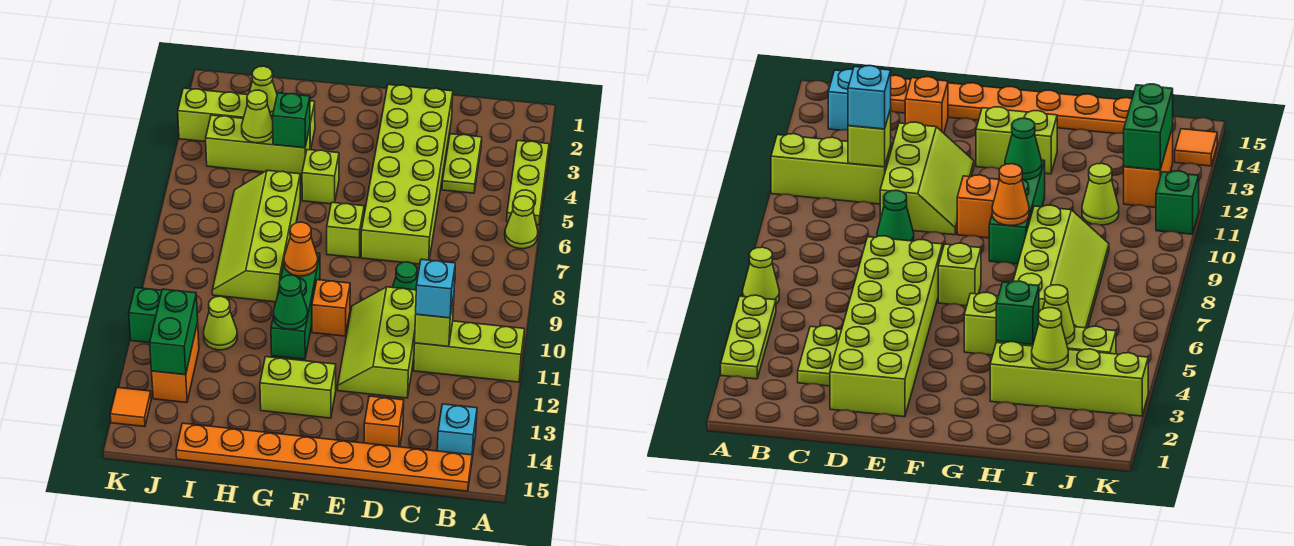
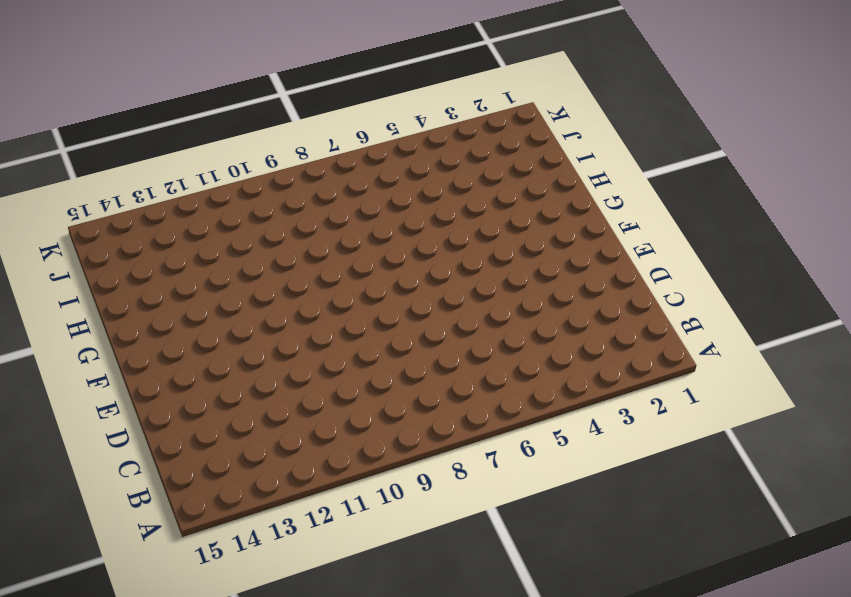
none -> lime plate A3:A5 level 1
none -> lime cone A6 level 1
none -> lime brick A11:C11 level 1
none -> cyan brick B14 level 1

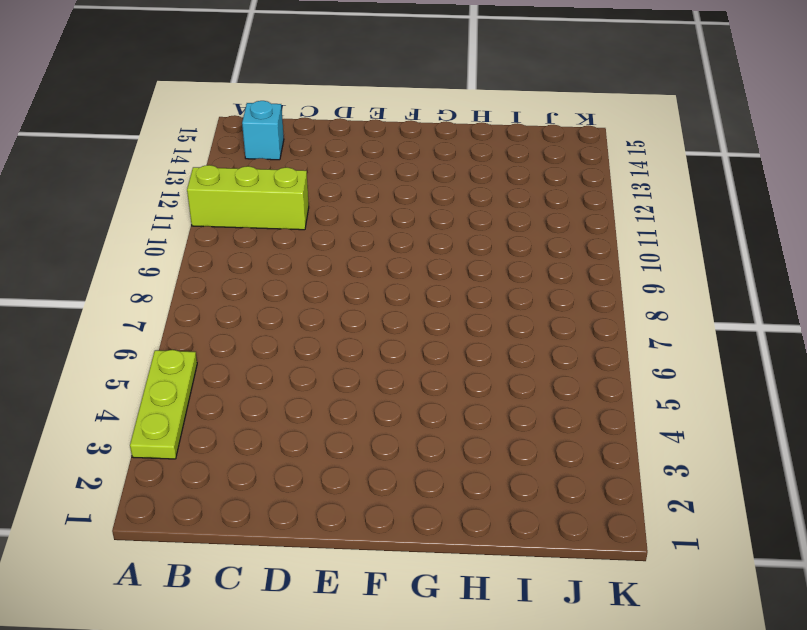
none -> lime cone A6 level 1
none -> orange plate B15:I15 level 1
none -> lime plate C3:C4 level 1
none -> lime brick D2:E7 level 1

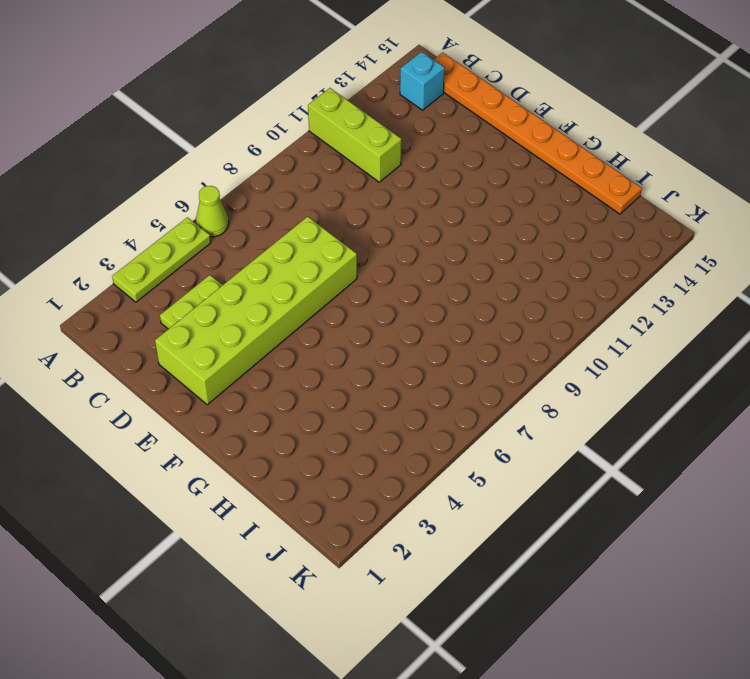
none -> green cone D9 level 1
none -> lime slope D10:E12 level 1 top D
none -> orange brick D14 level 1
none -> lime brick F7 level 1

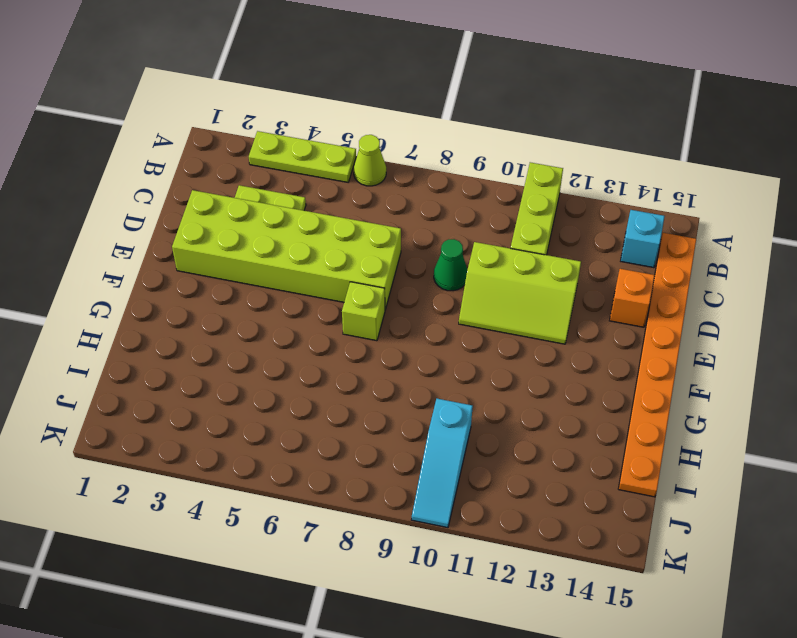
cyan slope I10:K10 level 1 top I -> none
none -> orange brick F10 level 1
none -> lime brick F13:G13 level 1
none -> lime brick G5 level 1
none -> green brick G9:G11 level 1

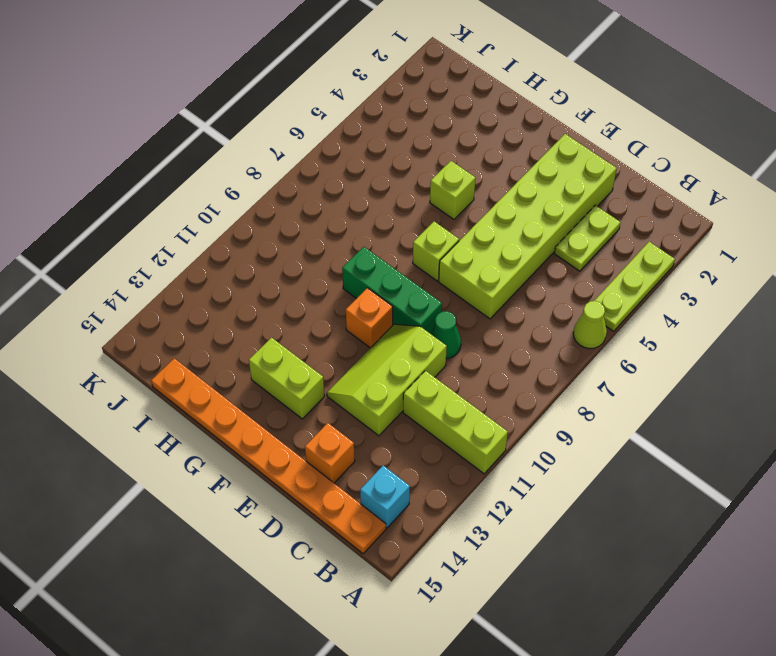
green brick E9:G9 level 1 -> green brick G9:G11 level 1
none -> lime brick H3:K3 level 1
none -> lime brick H4:J4 level 1
none -> lime slope H6:I9 level 1 top H
none -> lime cone I11 level 1

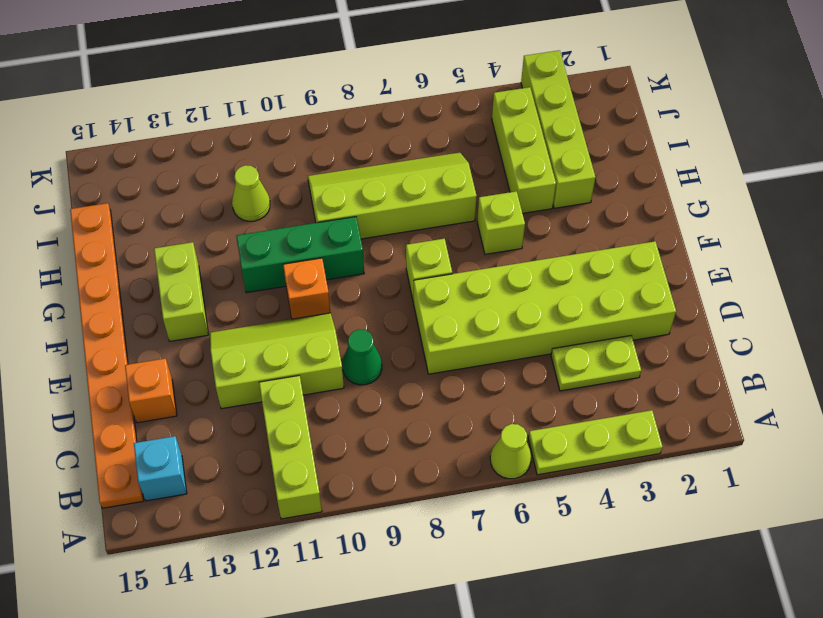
none -> orange brick J12:J13 level 1
none -> green brick K11 level 1
none -> orange tile K14 level 1
none -> lime brick C11 level 2

